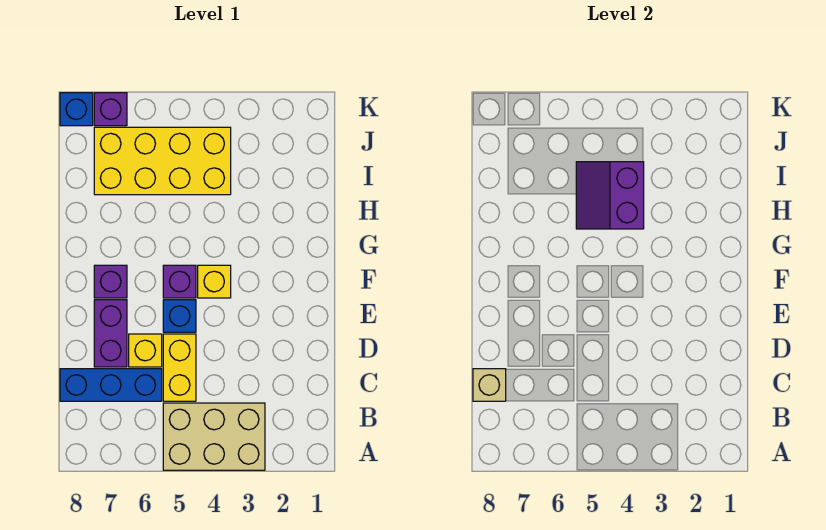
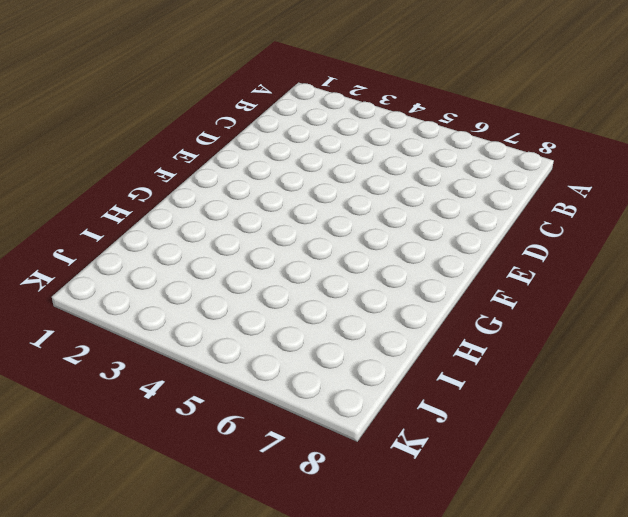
none -> tan brick A3:B5 level 1
none -> yellow brick C5:D5 level 1
none -> blue brick C6:C8 level 1

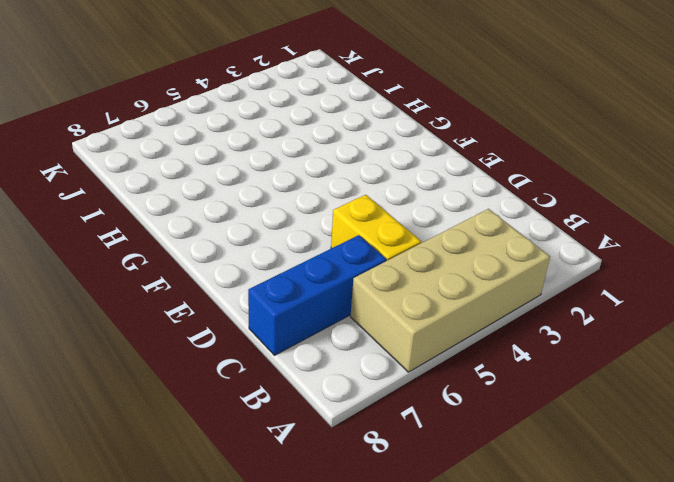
tan brick A3:B6 level 1 -> tan brick A3:B5 level 1
none -> yellow brick D6 level 1
none -> purple brick D7:E7 level 1
none -> blue brick E5 level 1

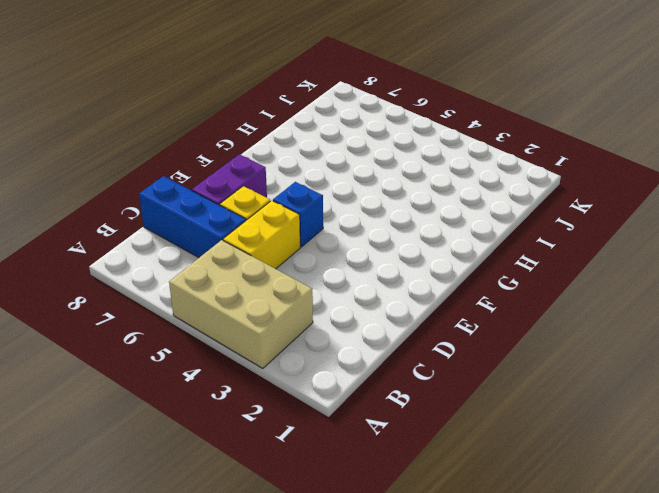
none -> yellow brick F4 level 1
none -> purple brick F5 level 1
none -> purple brick F7 level 1

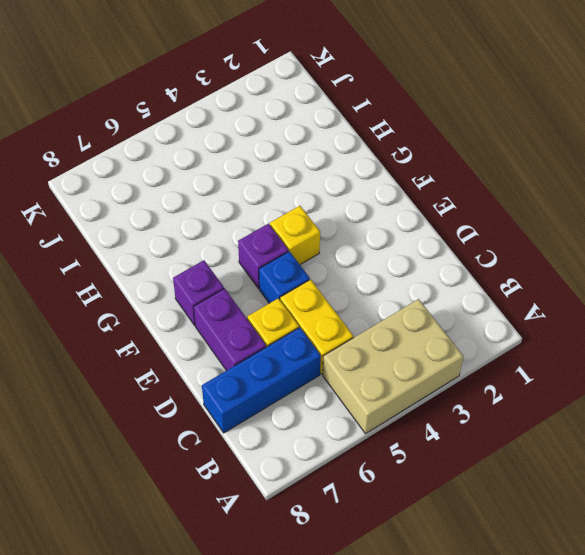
none -> yellow brick I4:J7 level 1
none -> purple brick K7 level 1
none -> blue brick K8 level 1

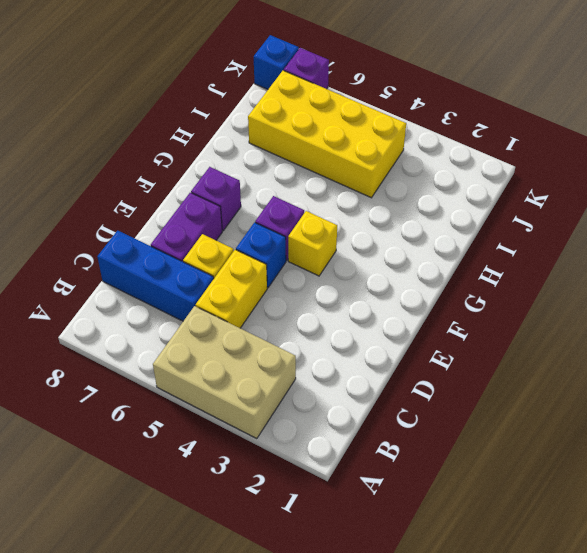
none -> tan brick C8 level 2
none -> purple slope H4:I5 level 2 top 4

